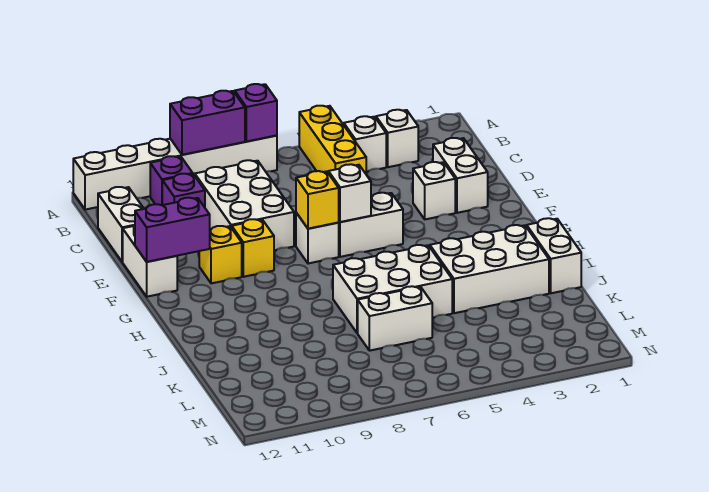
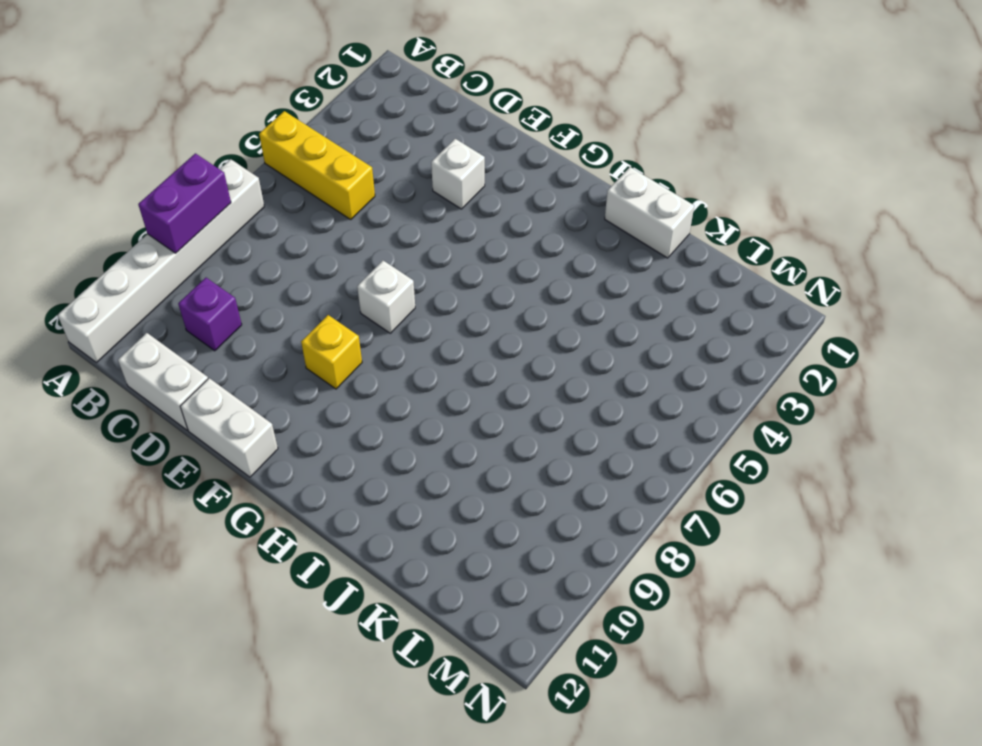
none -> white brick B3 level 1
none -> white brick B4 level 1
none -> purple brick B10 level 1

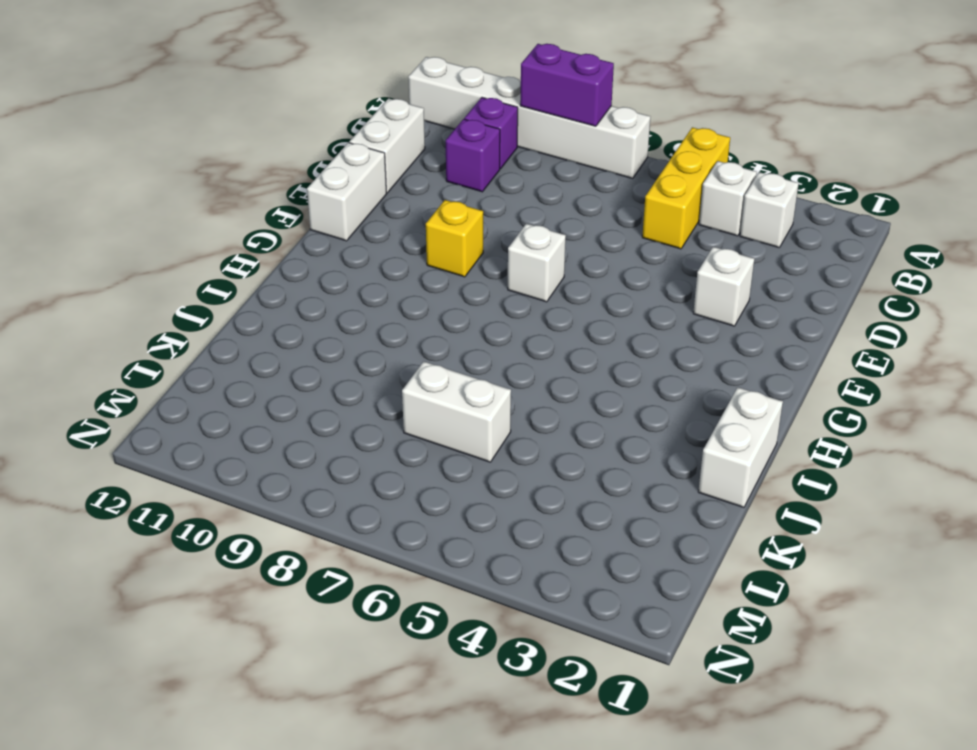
none -> white brick C8:E9 level 1
none -> white brick D2:E2 level 1
none -> white brick F5:F6 level 1

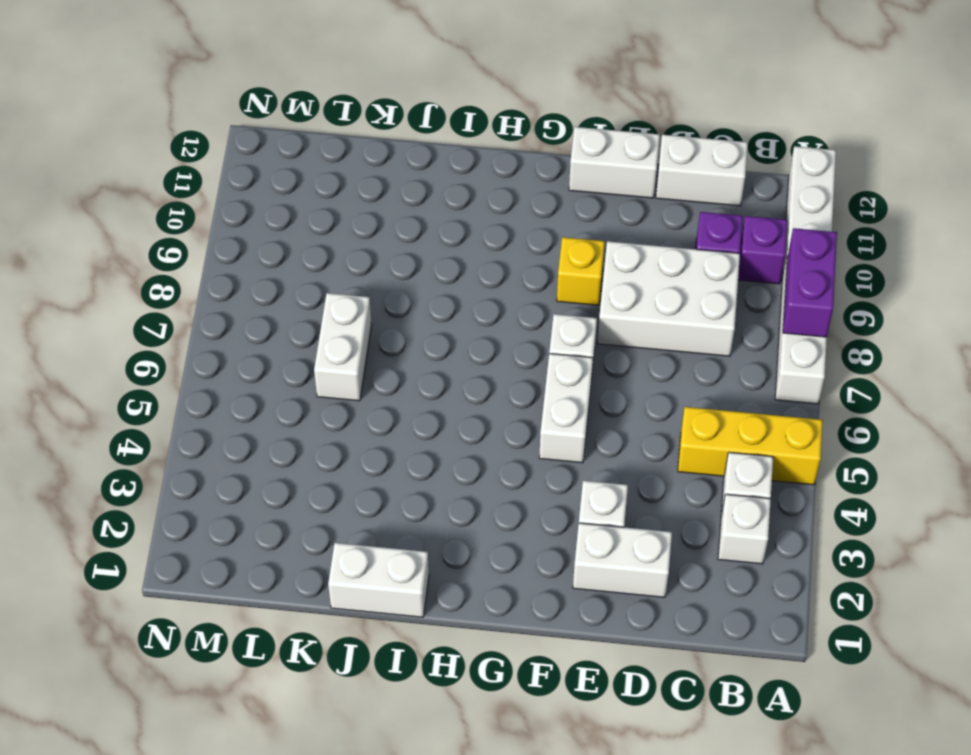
none -> yellow brick F10 level 1
none -> white brick I2:J4 level 1
none -> white brick I5:J7 level 1

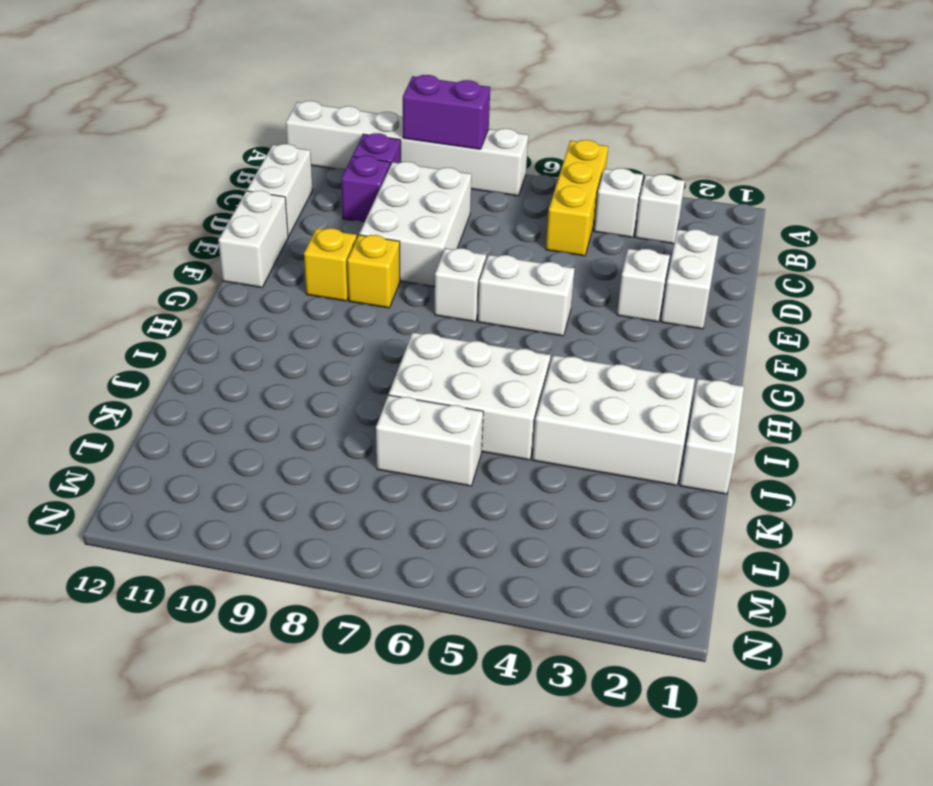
none -> purple brick A7 level 2
none -> white brick F6 level 2
none -> yellow brick F7 level 2

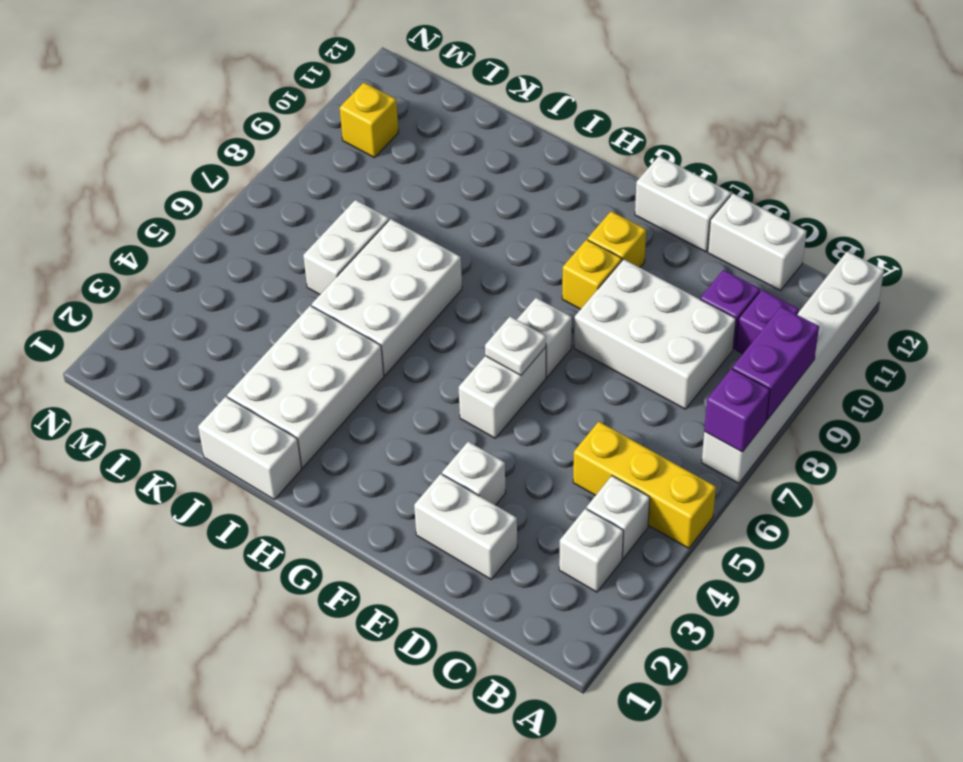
white plate F6 level 2 -> white brick F6 level 2
yellow brick M10 level 1 -> yellow brick F7 level 2
none -> purple brick F11:F12 level 2

